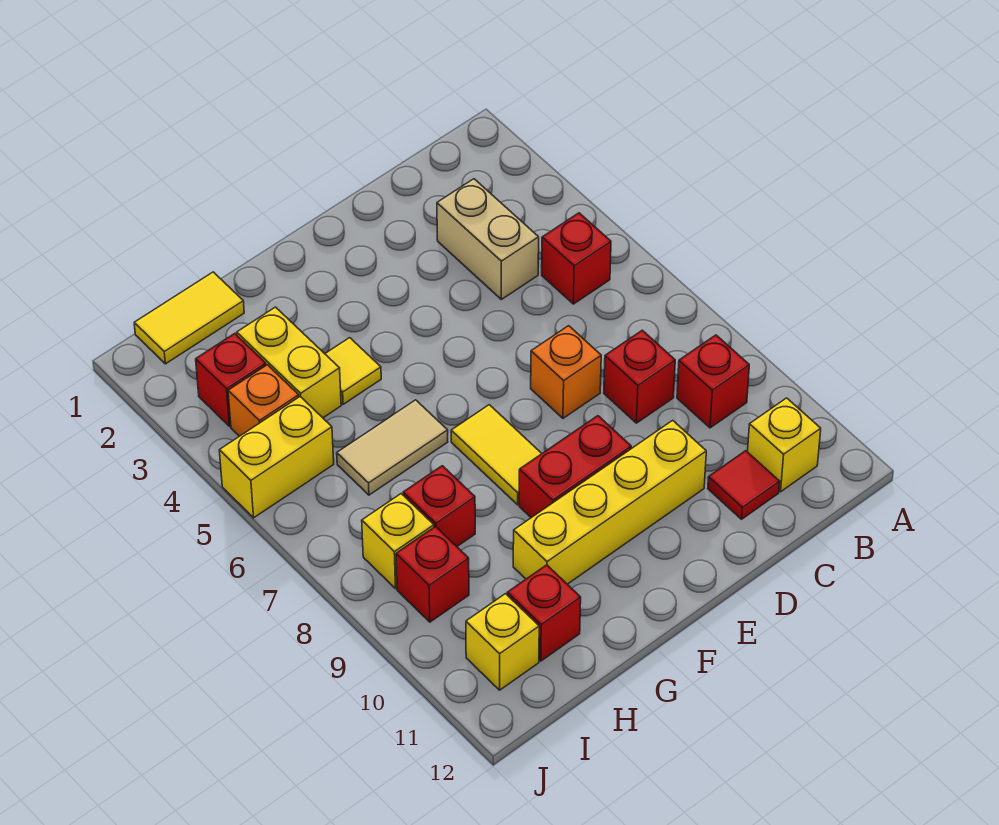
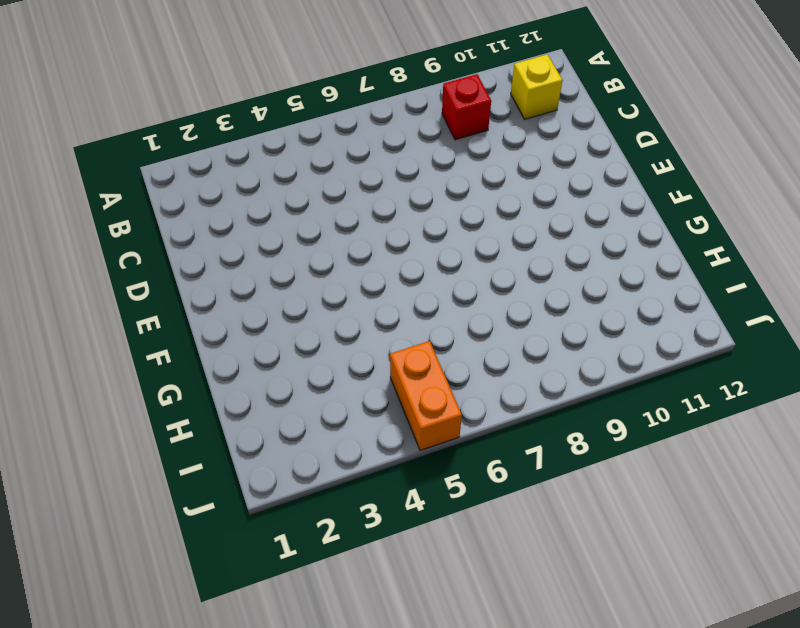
orange brick I5:J5 level 1 -> yellow brick I5:J5 level 1
none -> red brick B5 level 1
none -> tan brick C3:C4 level 1
none -> red brick C8 level 1

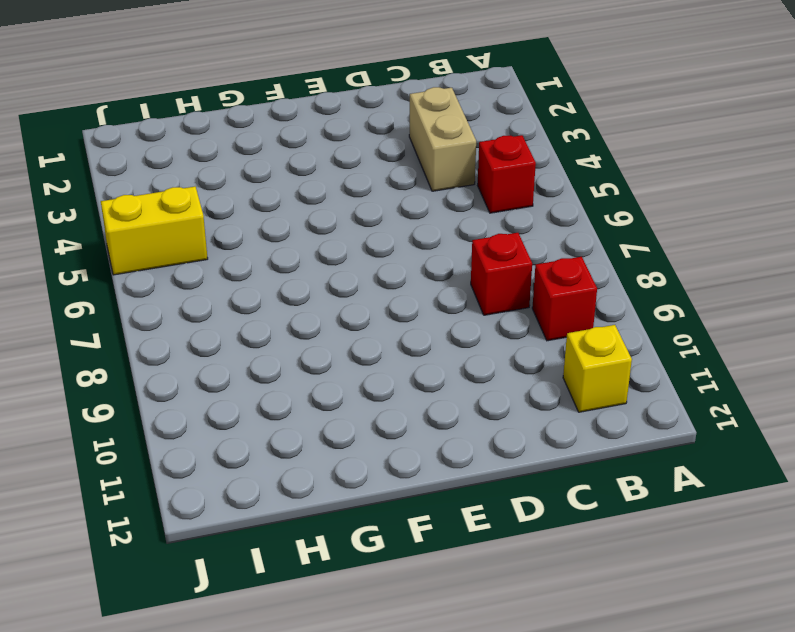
none -> red tile C11 level 1
none -> orange brick D7 level 1
none -> yellow brick D10:G10 level 1

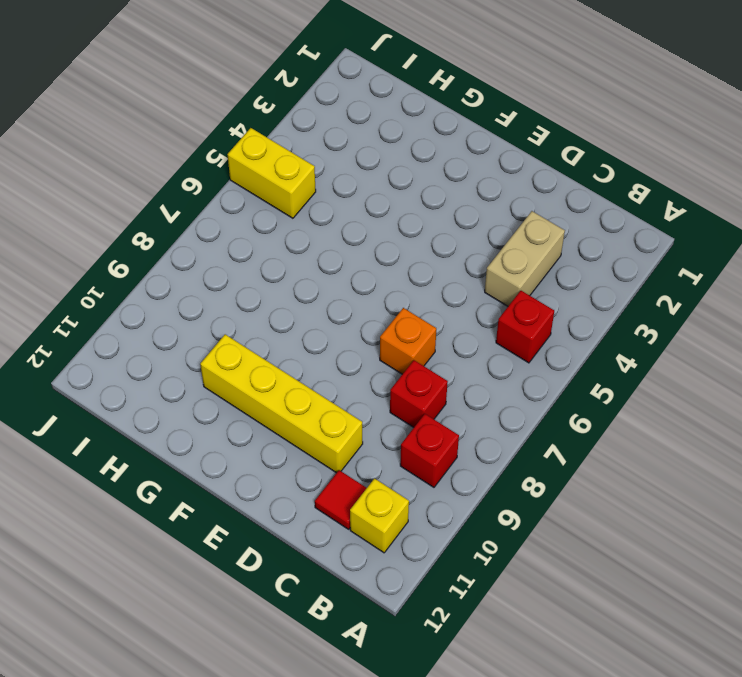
none -> red brick E9:F9 level 1
none -> yellow tile F7:F8 level 1
none -> yellow tile G4 level 1

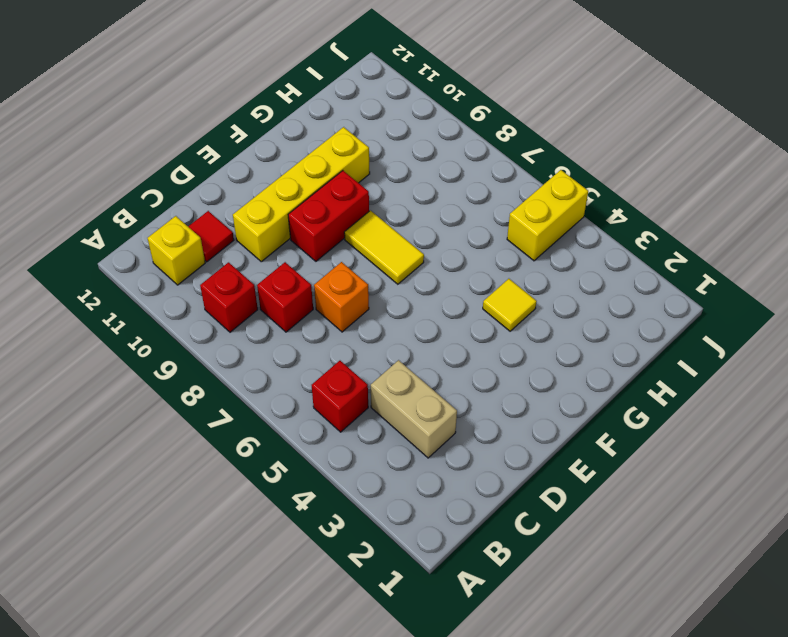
none -> tan tile G6:H6 level 1
none -> yellow tile H1:I1 level 1
none -> yellow brick H3:H4 level 1

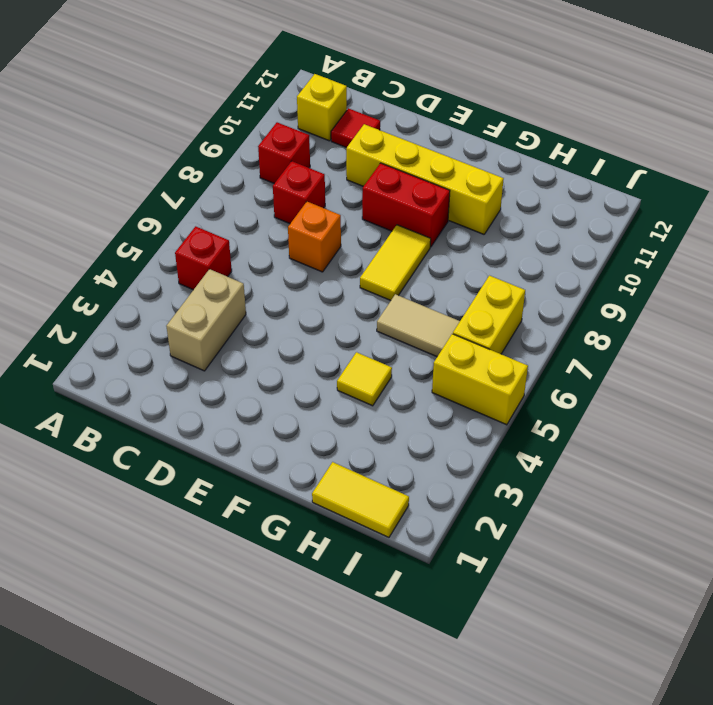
yellow brick I6:I7 level 1 -> yellow brick H3:H4 level 1
none -> red brick H8 level 1
none -> red brick H11 level 1
none -> red brick I3 level 1

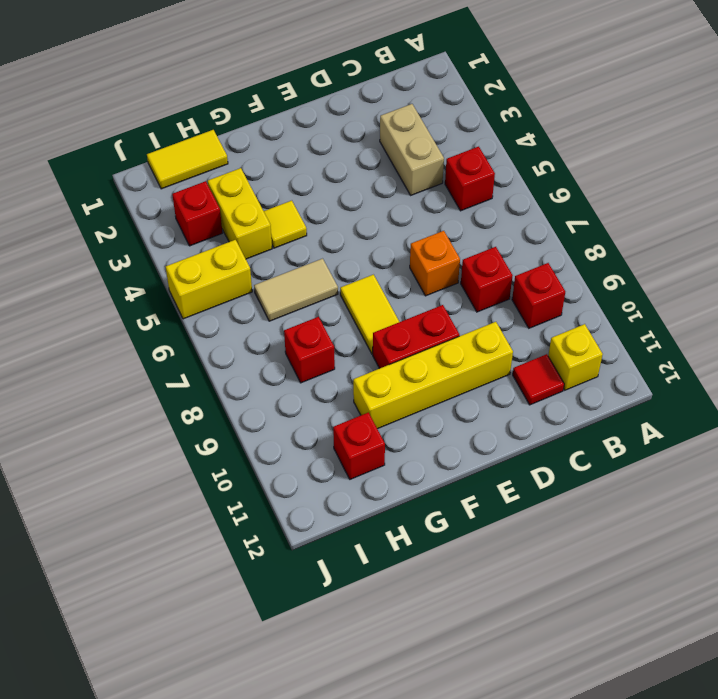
none -> orange brick I4 level 1
none -> yellow brick I8 level 1
none -> red brick I9 level 1

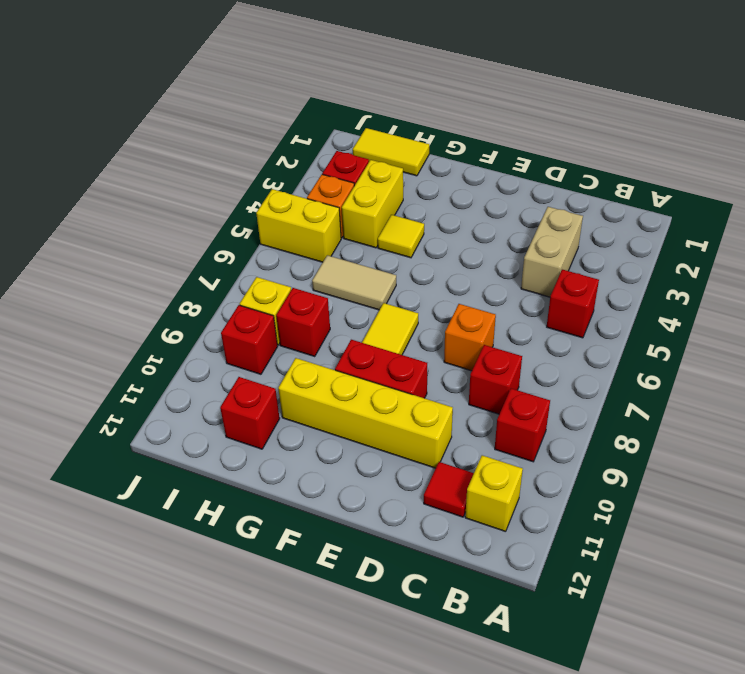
none -> yellow brick I11 level 1

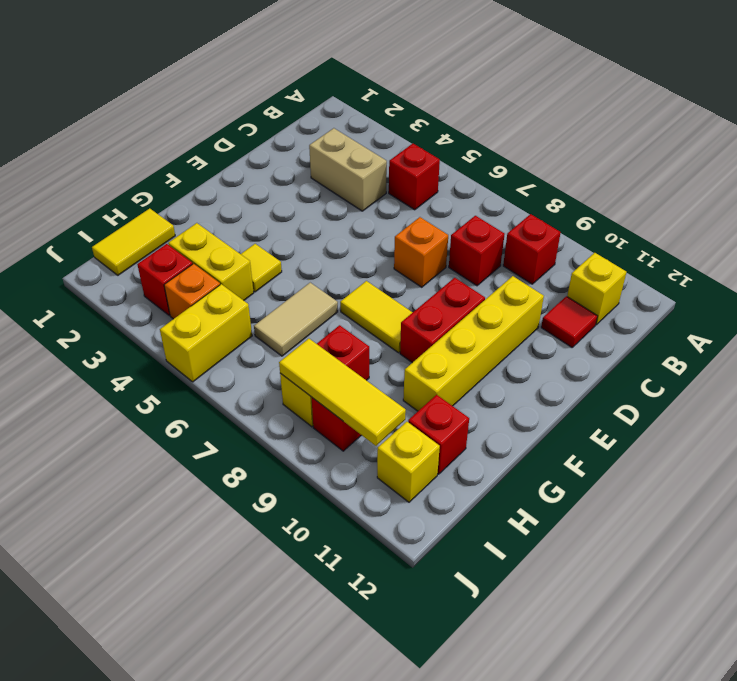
yellow tile I8:I10 level 2 -> none

